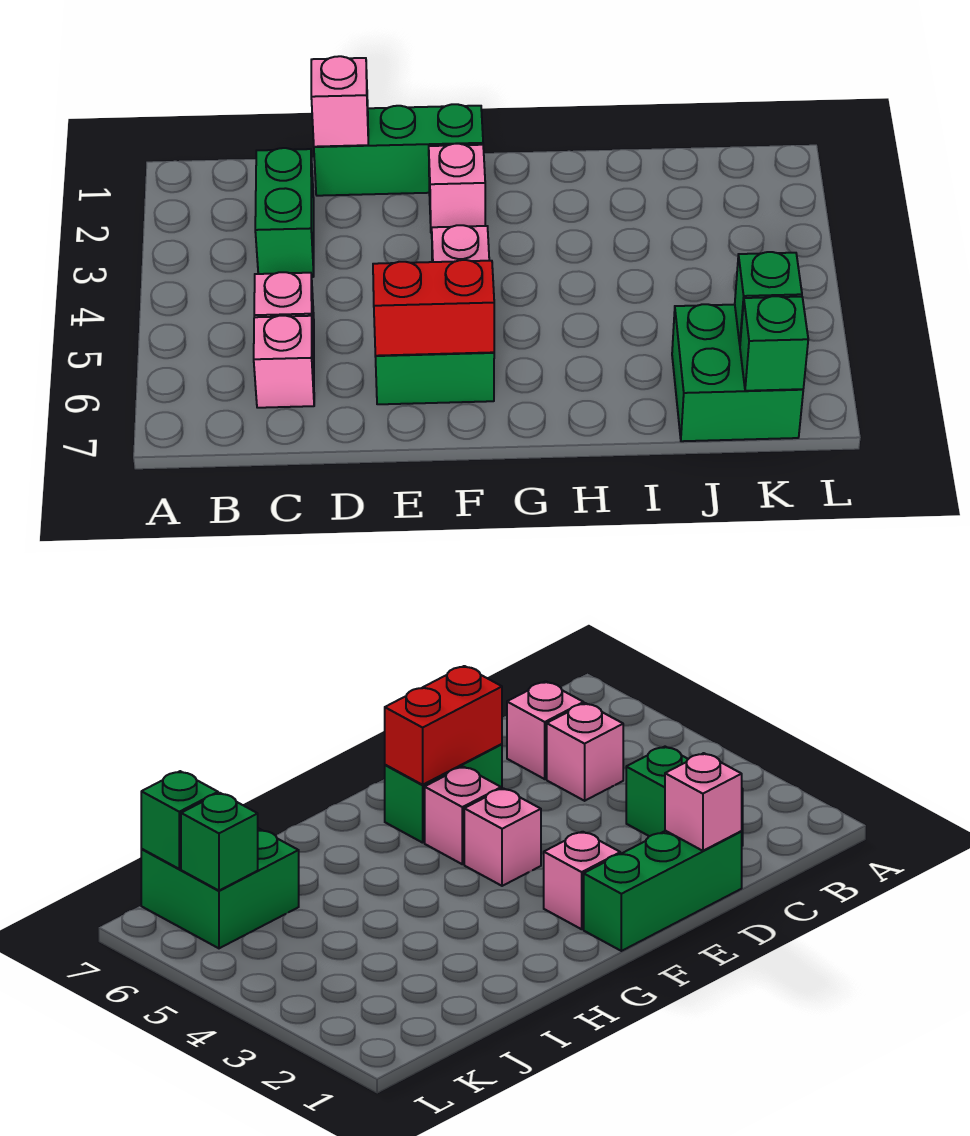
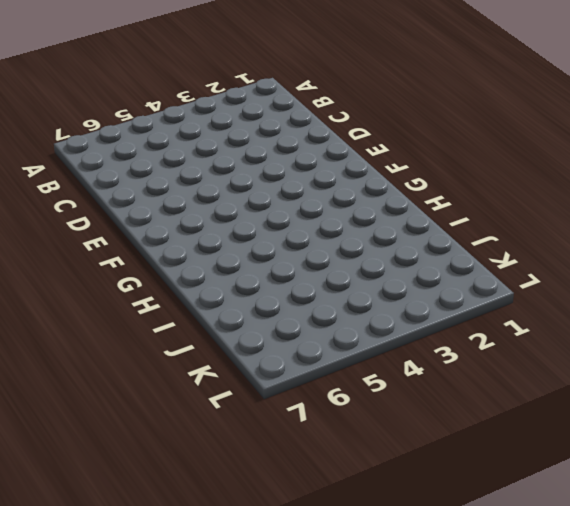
none -> green brick C2:C3 level 1
none -> pink brick C5 level 1
none -> pink brick C6 level 1

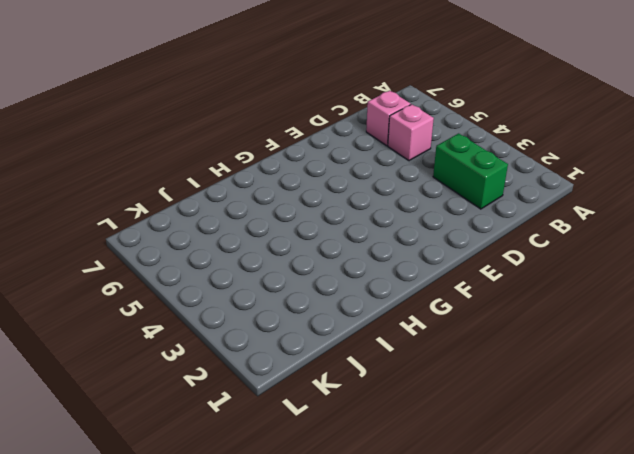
none -> green brick D1:F1 level 1
none -> green brick E6:F6 level 1
none -> pink brick F2 level 1

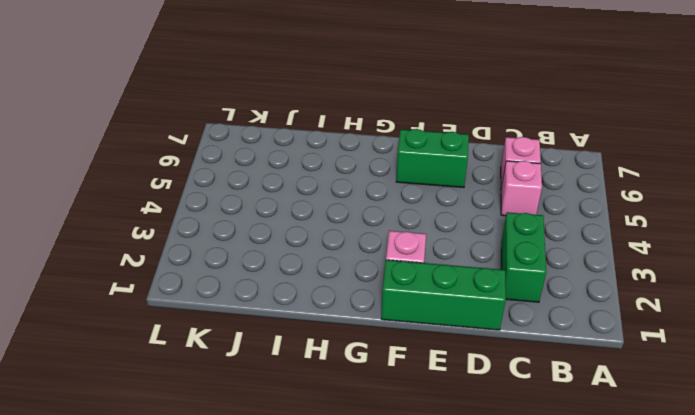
none -> pink brick F4 level 1
none -> pink brick F5 level 1
none -> green brick J6:K7 level 1

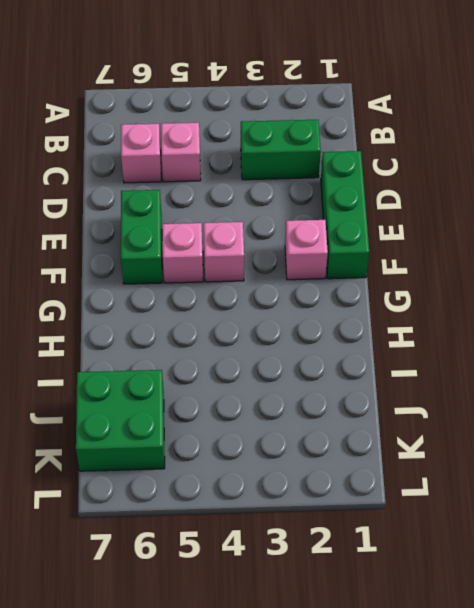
none -> pink brick D1 level 2
none -> red brick E6:F6 level 2
none -> green brick K6 level 2

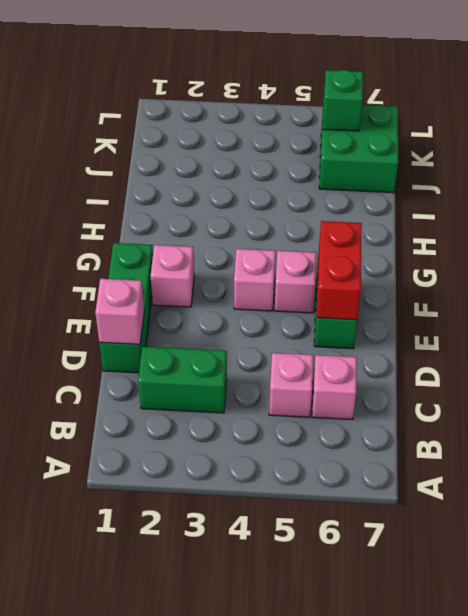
none -> green brick K7 level 2

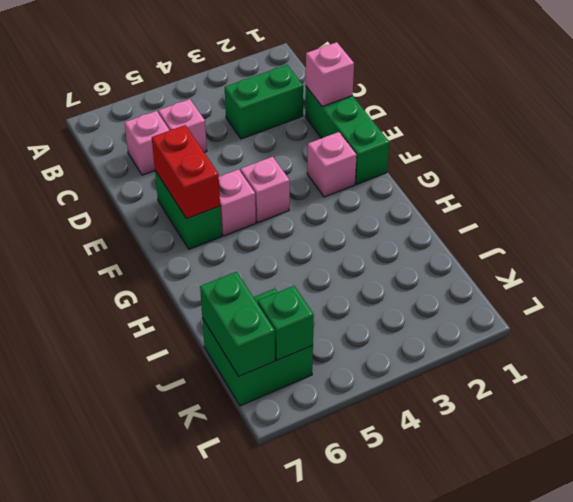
green brick J7:K7 level 2 -> green brick K7 level 2

